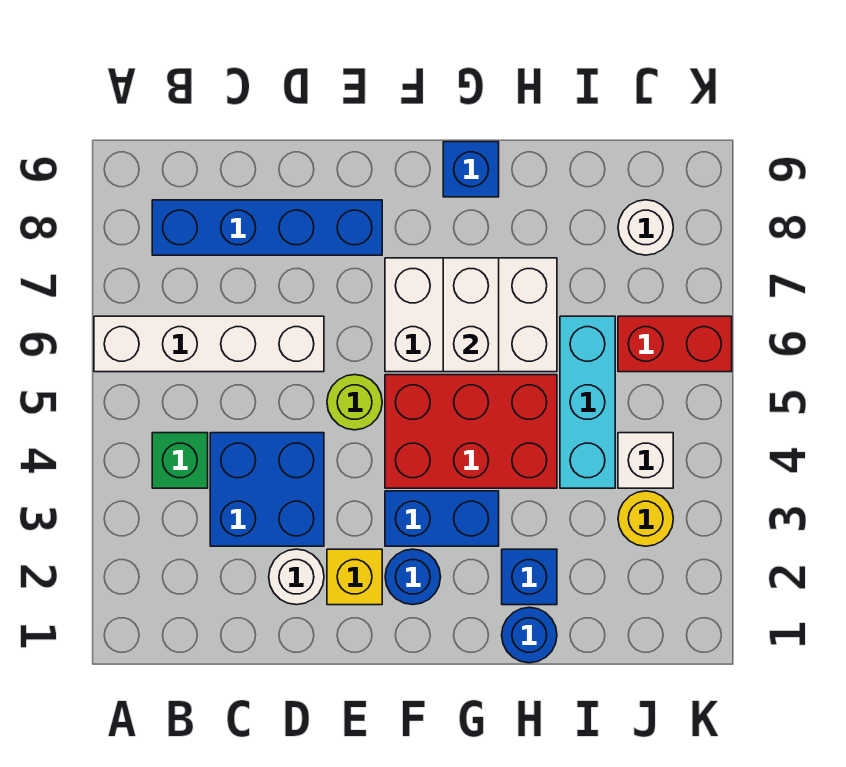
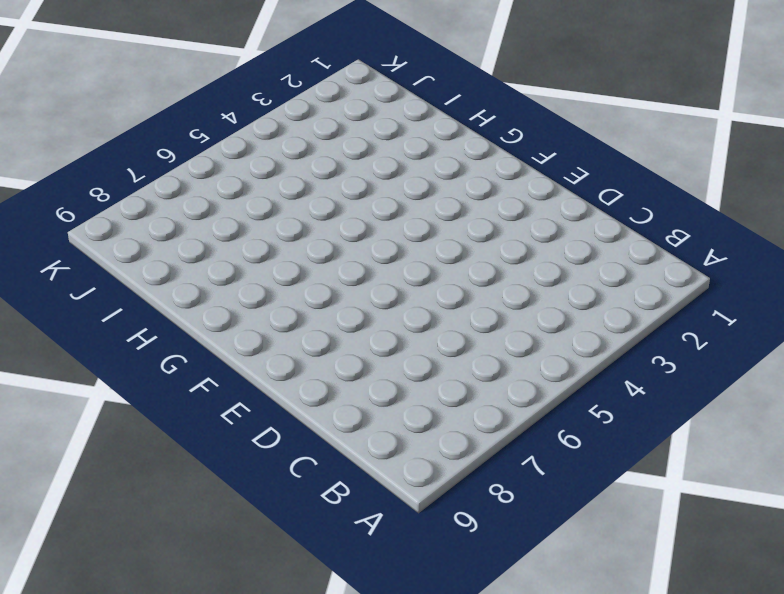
none -> white brick A6:D6 level 1
none -> green brick B4 level 1
none -> blue brick B8:E8 level 1

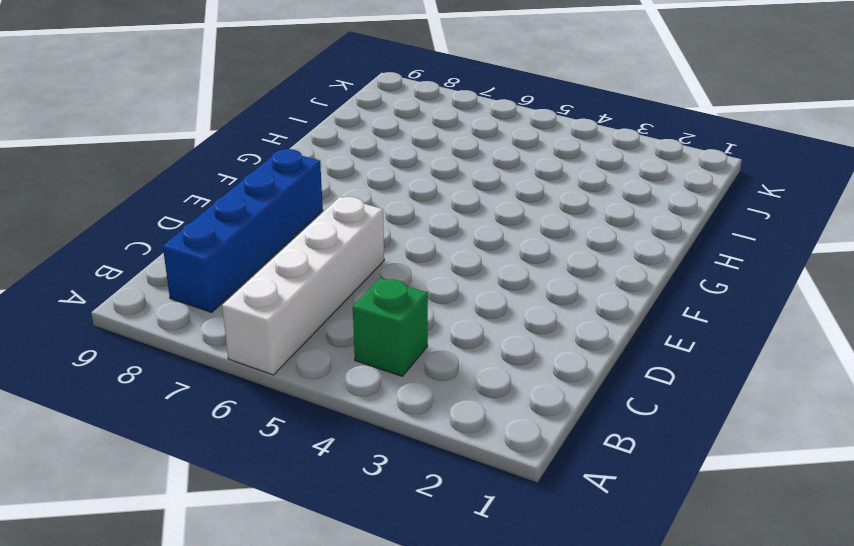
none -> blue brick C3:D4 level 1
none -> white round brick D2 level 1
none -> yellow brick E2 level 1

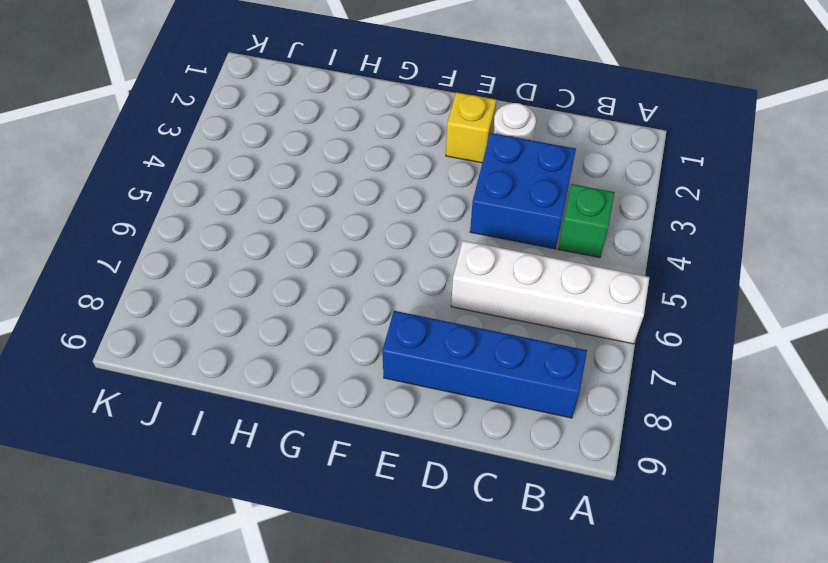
none -> lime round brick E5 level 1
none -> blue round brick F2 level 1
none -> blue brick F3:G3 level 1

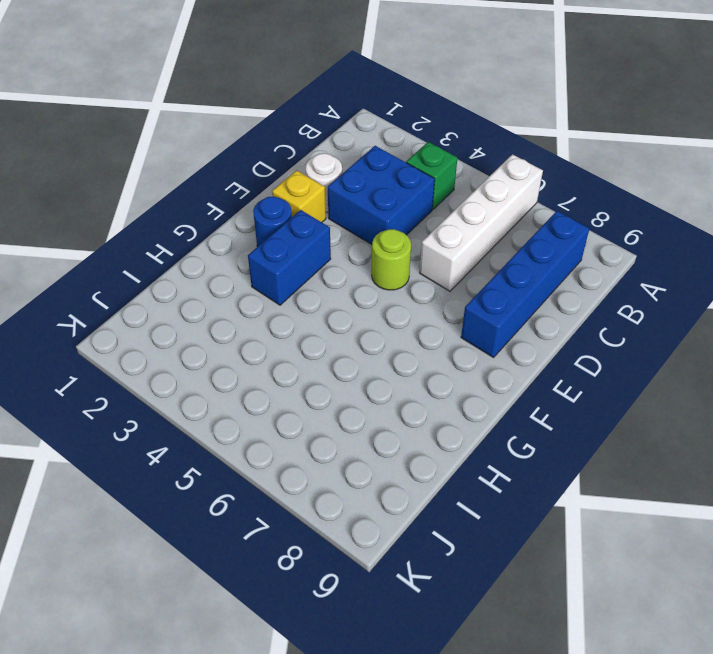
none -> red brick F4:H5 level 1
none -> white brick F6:H7 level 1
none -> blue brick G9 level 1

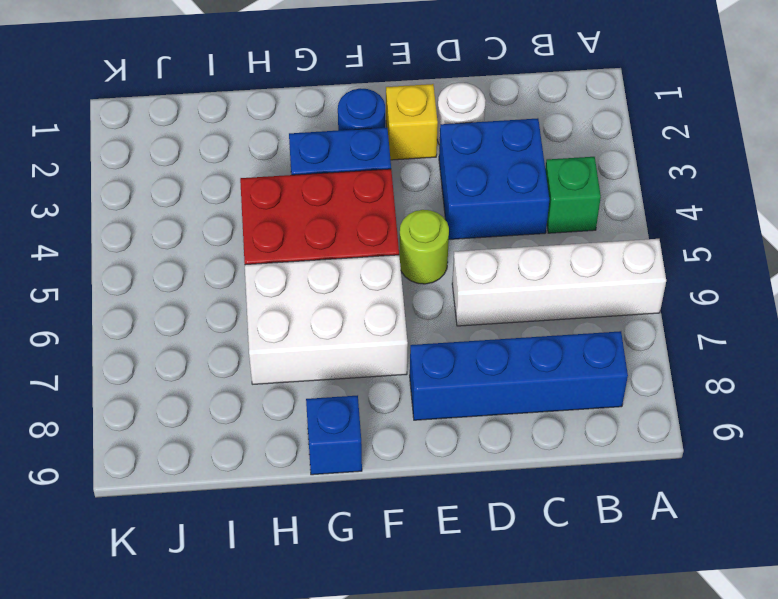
none -> blue round brick H1 level 1
none -> blue brick H2 level 1
none -> cyan brick I4:I6 level 1

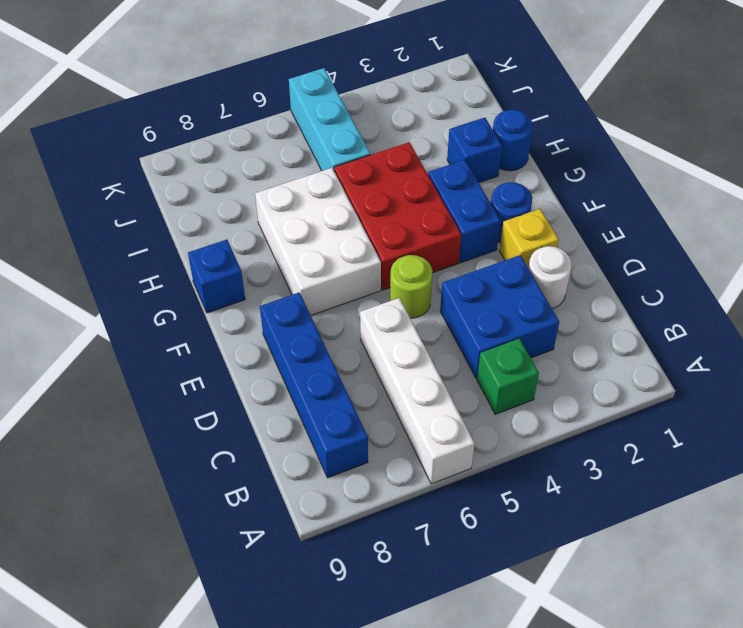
cyan brick I5:K5 level 1 -> cyan brick I4:I6 level 1
none -> yellow round brick J3 level 1
none -> white brick J4 level 1
none -> red brick J6:K6 level 1

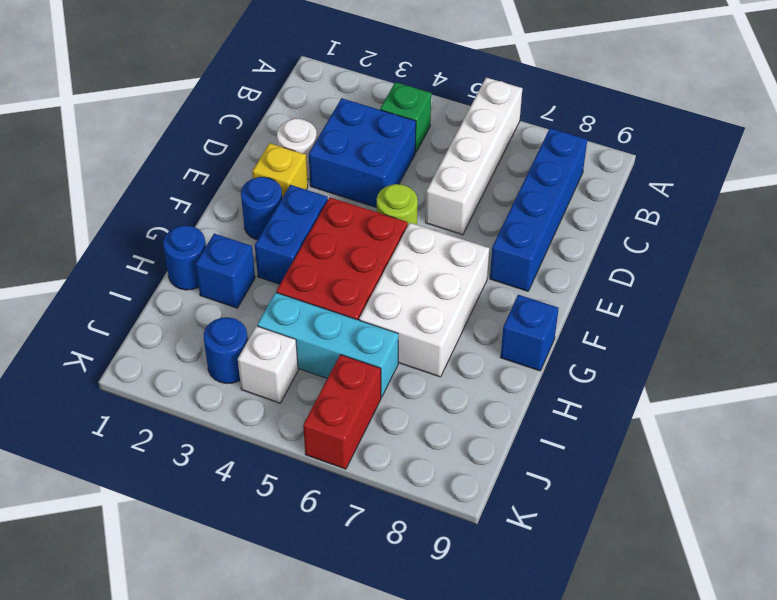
blue round brick J3 level 1 -> yellow round brick J3 level 1
none -> white round brick J8 level 1
none -> white brick G6:G7 level 2

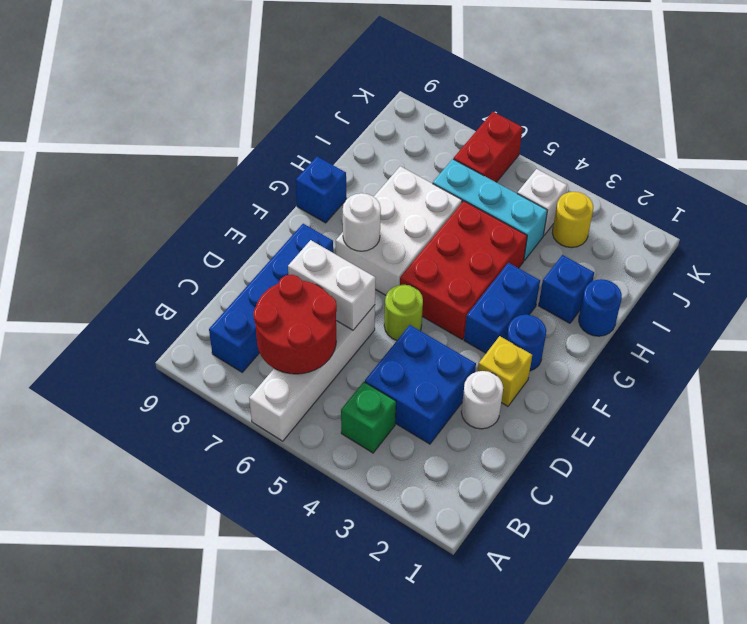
red round brick B6:C7 level 2 -> none
white brick D6:D7 level 2 -> white brick G6:G7 level 2
white round brick F7 level 2 -> white round brick J8 level 1

